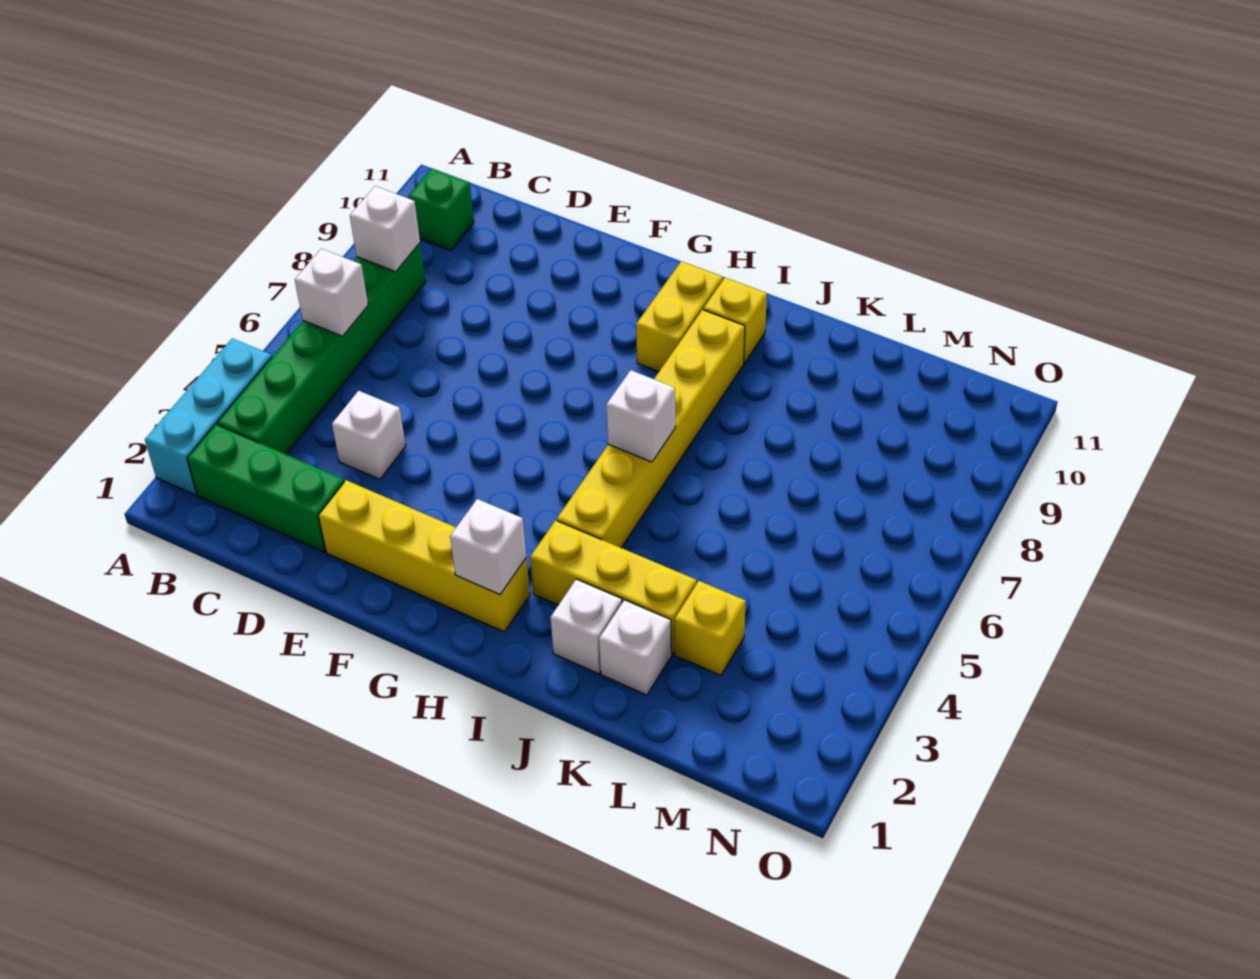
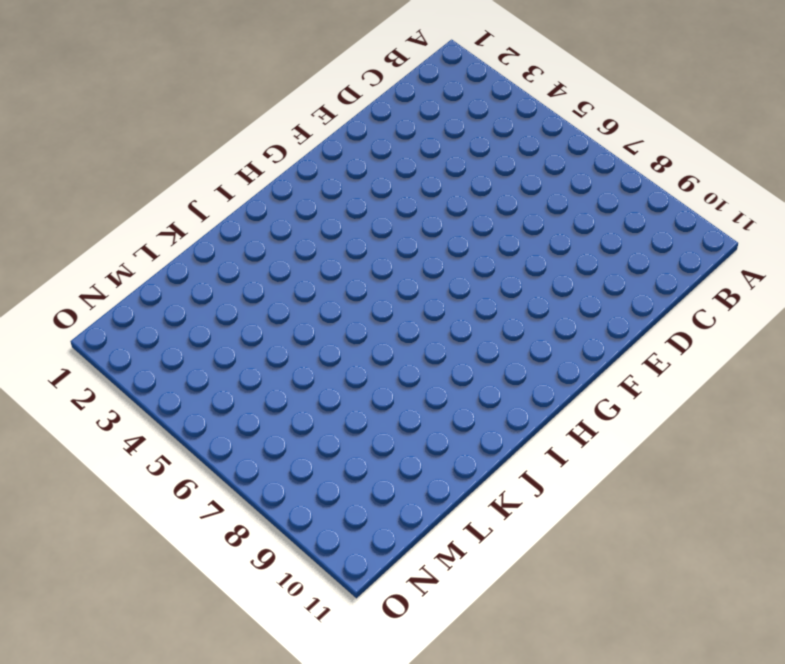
none -> cyan brick A2:A4 level 1
none -> green brick B2:D2 level 1
none -> green brick B3:B8 level 1

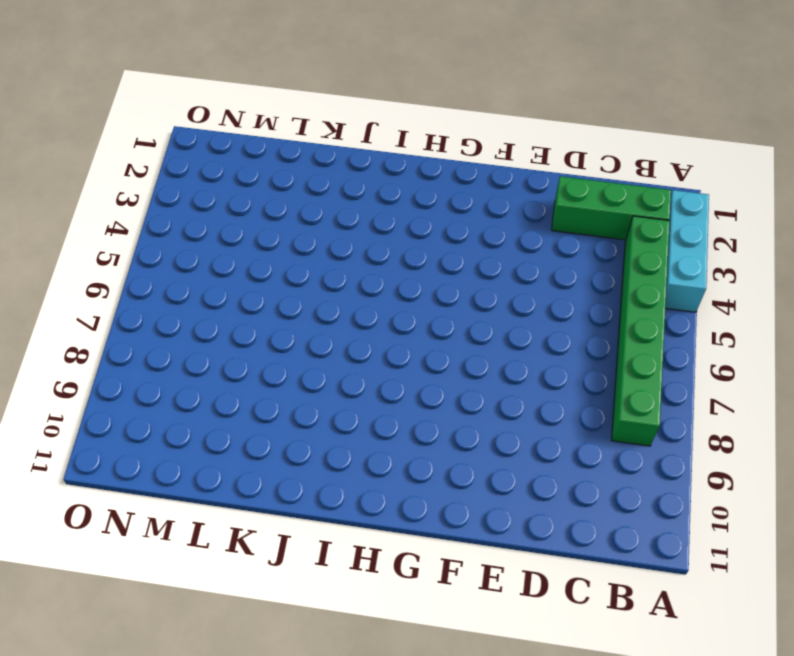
none -> green brick B10 level 1
none -> white brick D4 level 1
none -> yellow brick E2:H2 level 1

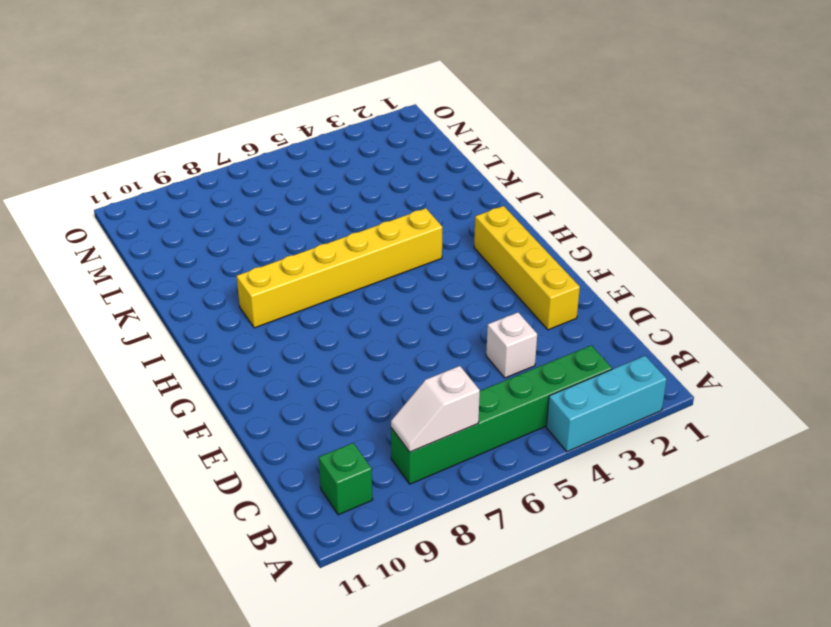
white slope B7:B8 level 2 top 7 -> white brick B8 level 2
none -> green brick B2:D2 level 1
none -> yellow brick H9:H10 level 1
none -> yellow brick I3:K3 level 1

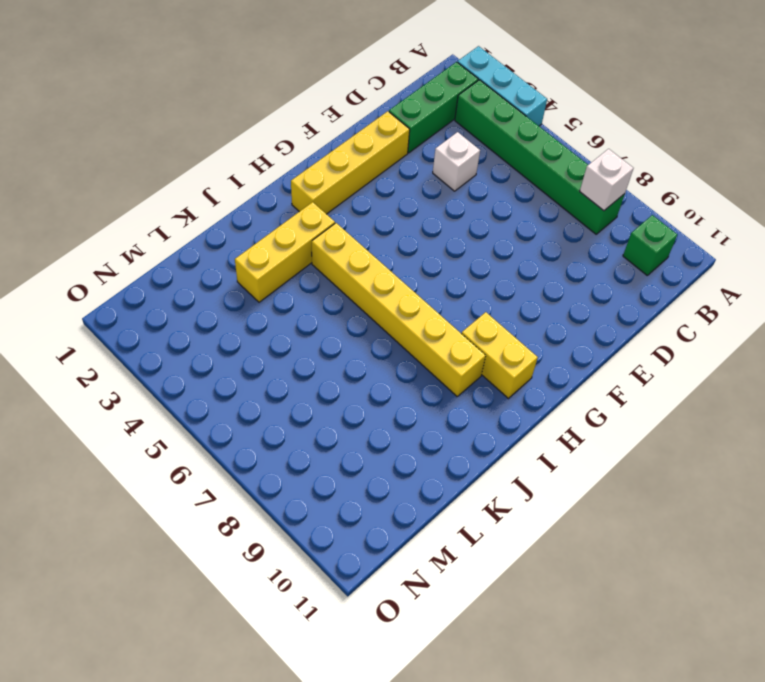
none -> yellow brick I10 level 1
none -> white brick J2 level 1
none -> white brick K2 level 1

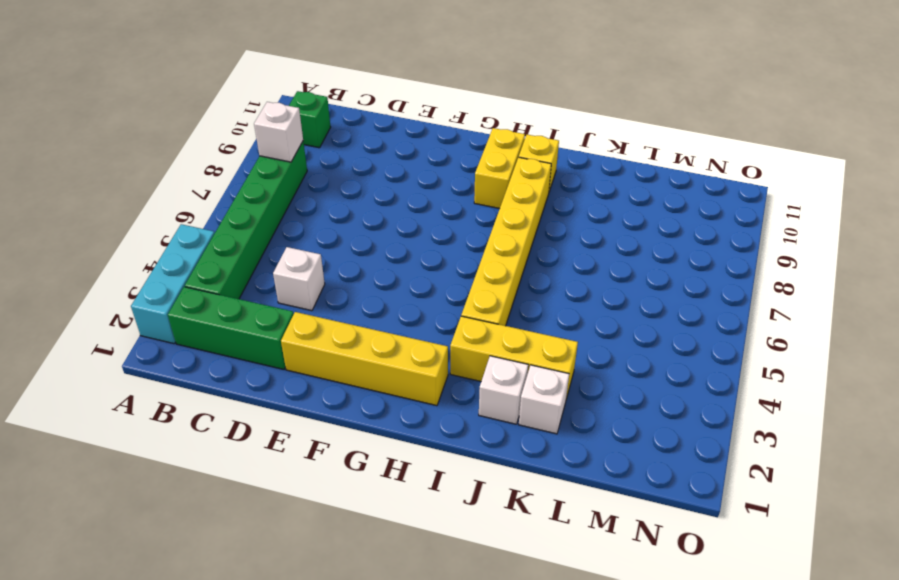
none -> yellow brick L3 level 1
none -> white brick B6 level 2
none -> white brick H2 level 2

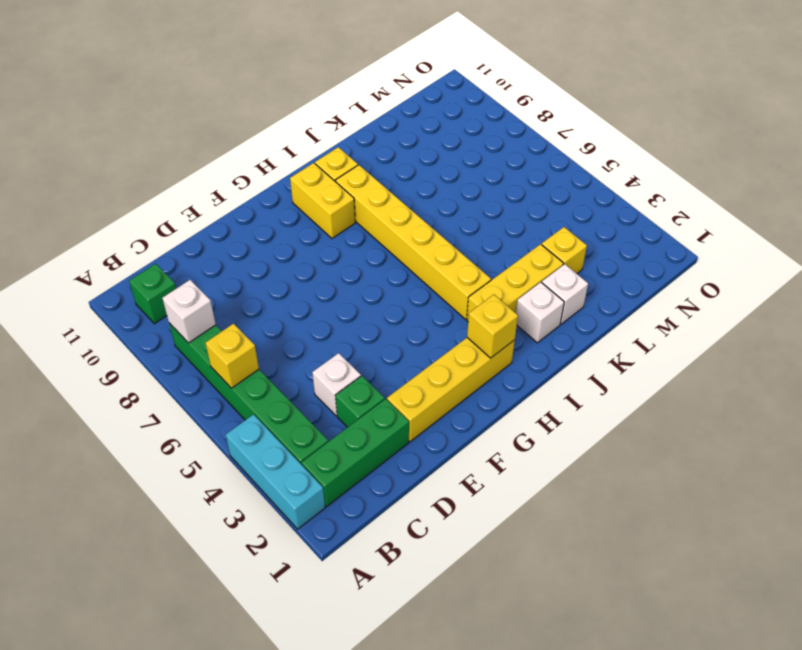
yellow brick B6 level 2 -> white brick B6 level 2
green brick D3 level 1 -> none
yellow brick H2 level 2 -> white brick H2 level 2
none -> white brick I6 level 2

